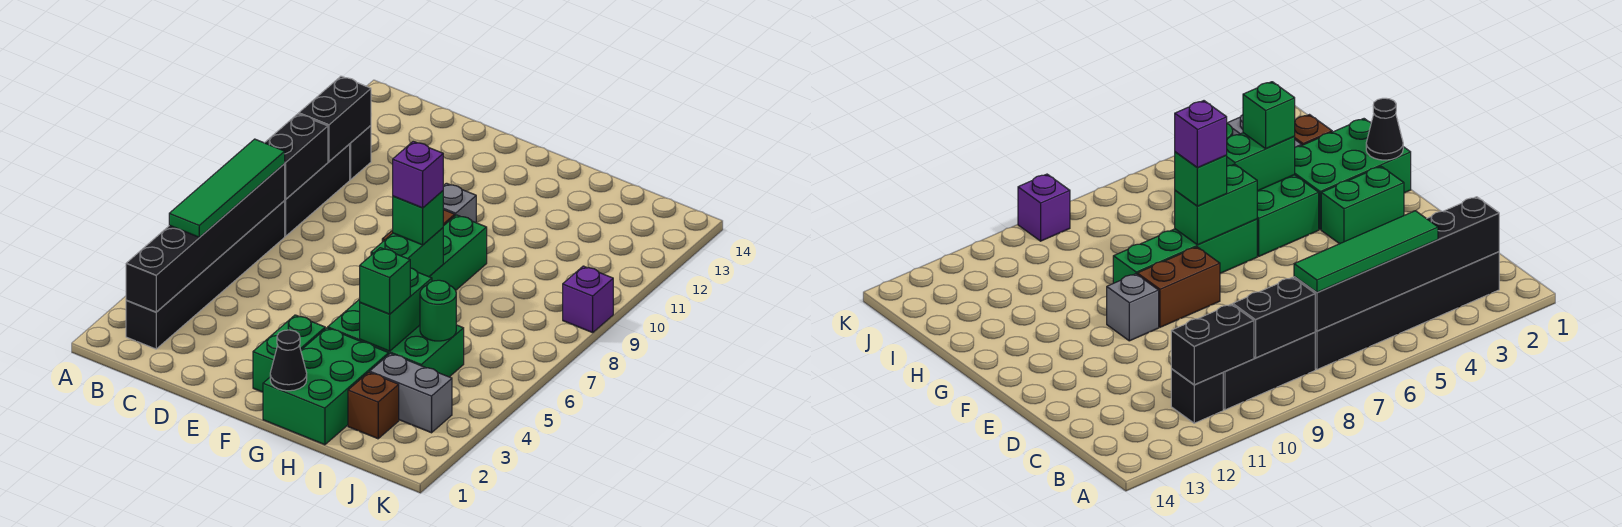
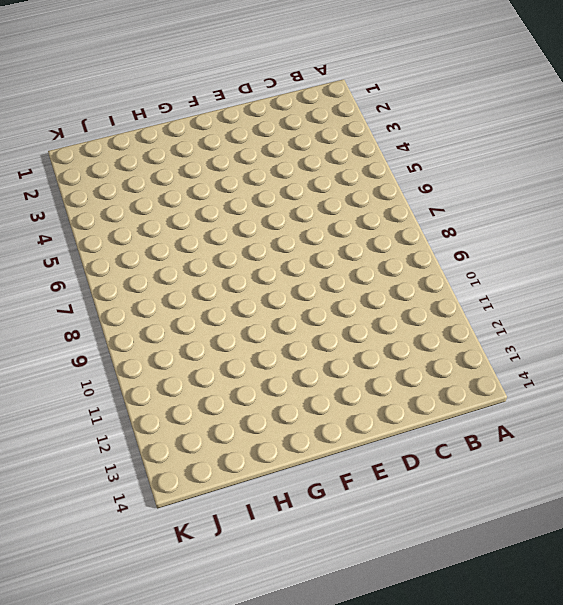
none -> black brick B2:B7 level 1
none -> black brick B8:B10 level 1
none -> black brick B11 level 1

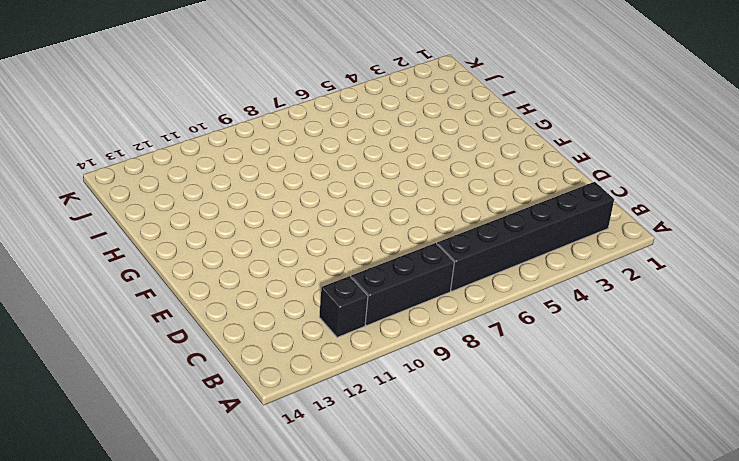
none -> green brick F2:F3 level 1
none -> brown brick F8:F9 level 1
none -> grey brick F10 level 1

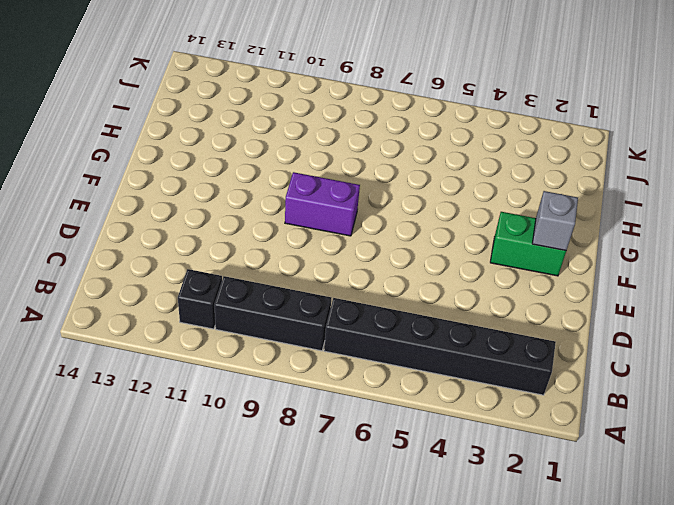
grey brick F2 level 2 -> grey brick F10 level 1
purple brick F8:F9 level 1 -> brown brick F8:F9 level 1
none -> green brick G1:H3 level 1
none -> green brick G4:I5 level 1
none -> green brick G6:G9 level 1

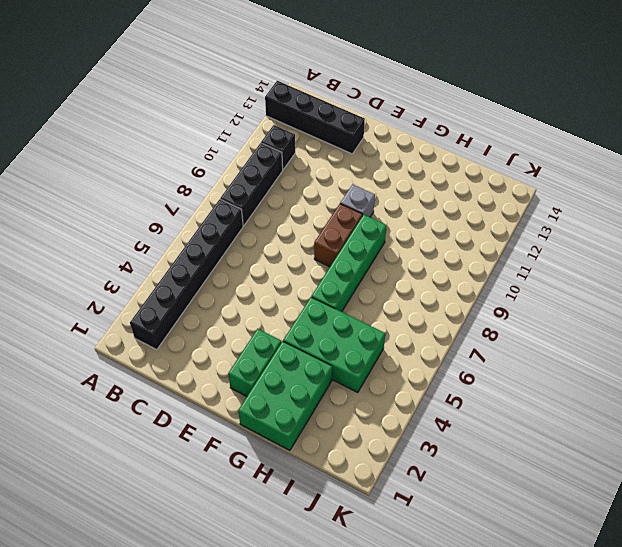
black brick A13:D13 level 1 -> none
none -> brown brick I2 level 1
none -> grey brick I3:J3 level 1
none -> purple brick K9 level 1

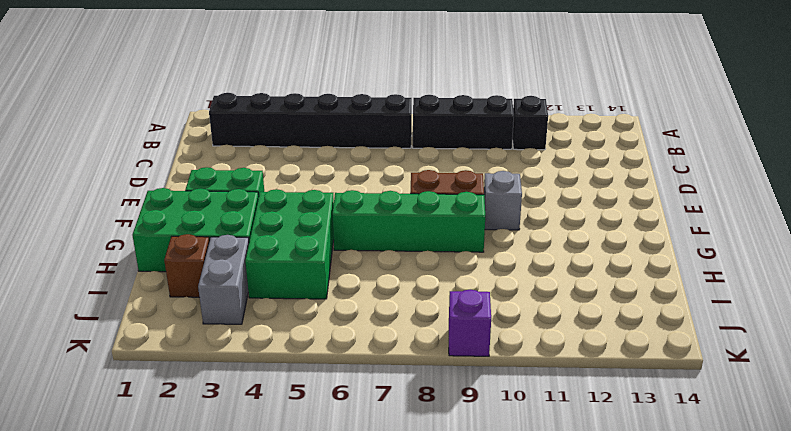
none -> black brick B2:B7 level 2
none -> black brick B8:B9 level 2
none -> black brick B10:B11 level 2

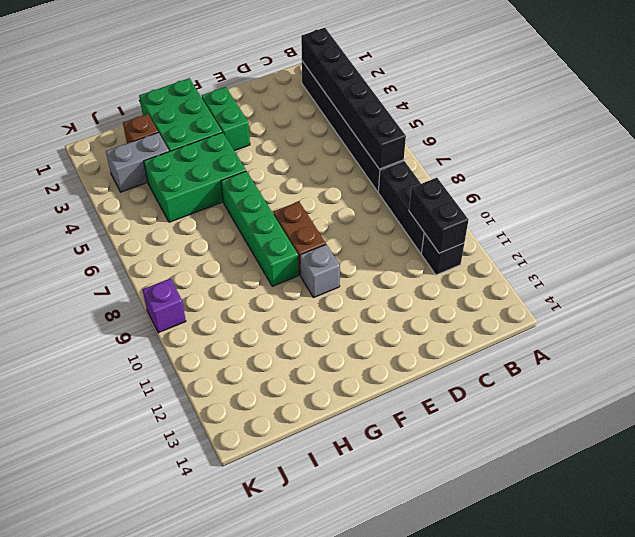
none -> black brick B8:B9 level 2
none -> black cone G1 level 2
none -> green brick G6:G7 level 2

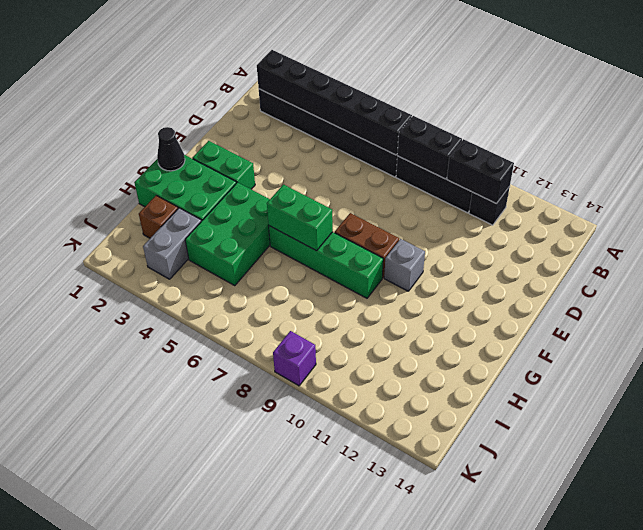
none -> green brick H4:H5 level 2
none -> green round brick I5 level 2
none -> green tile B4:B7 level 3

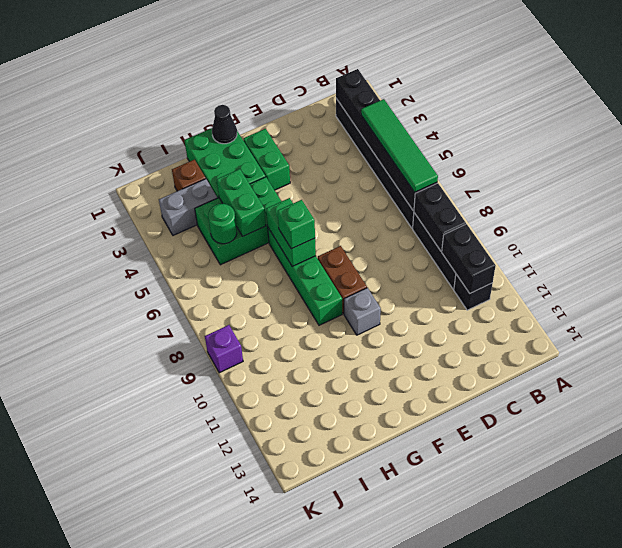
none -> green brick H4 level 3
none -> purple brick G7 level 4

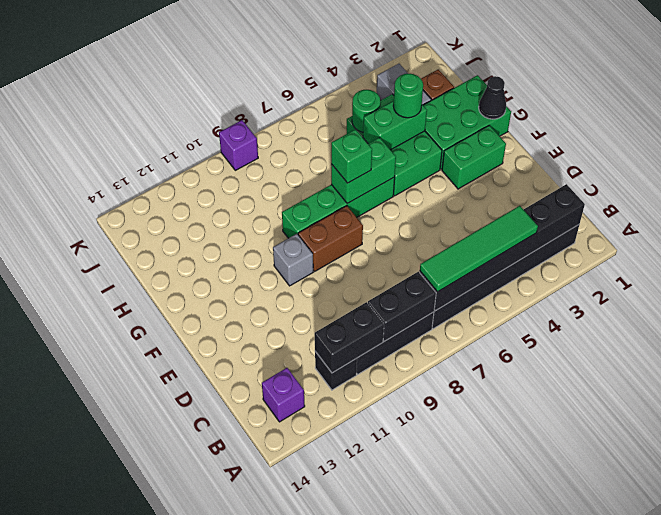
purple brick B13 level 1 -> purple brick G7 level 4
green round brick H4 level 3 -> green brick H4 level 3

